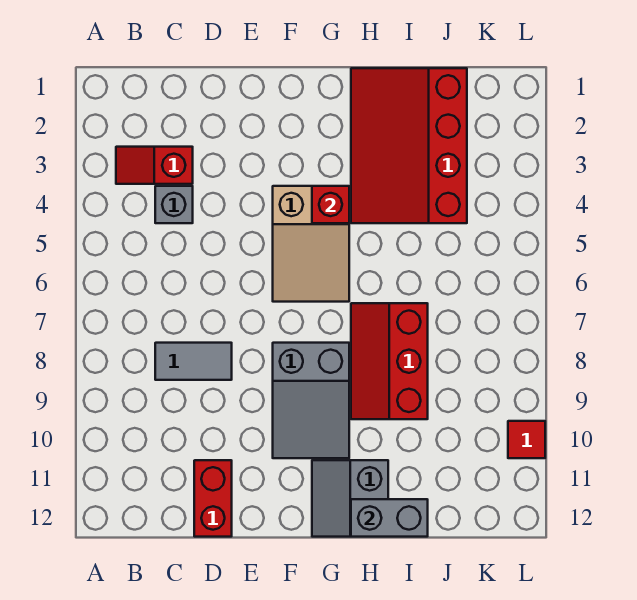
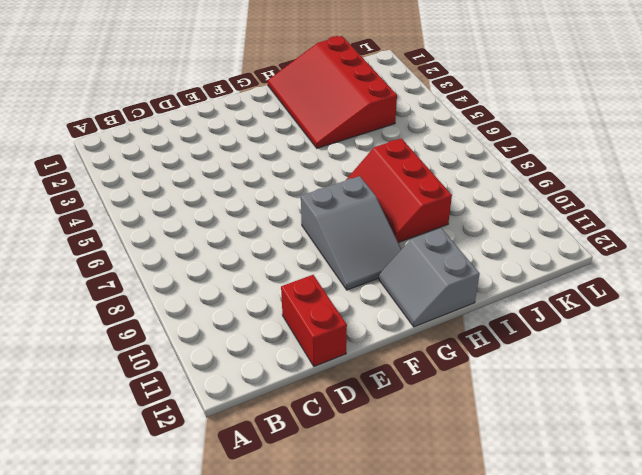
none -> red slope B3:C3 level 1 top C
none -> grey brick C4 level 1
none -> grey tile C8:D8 level 1

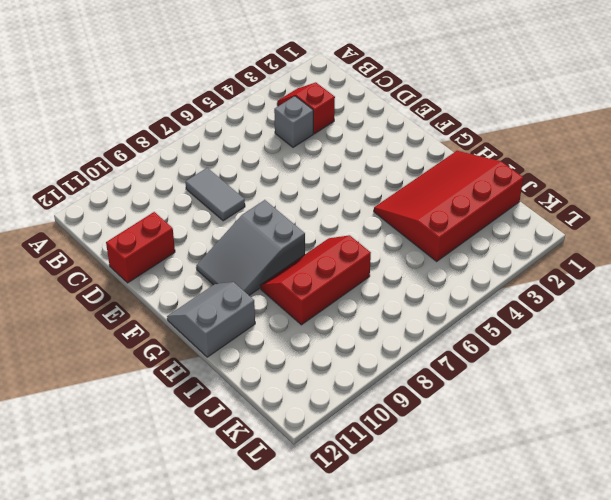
none -> tan slope F4:G6 level 1 top 4
none -> red tile L10 level 1
none -> red brick G4 level 2

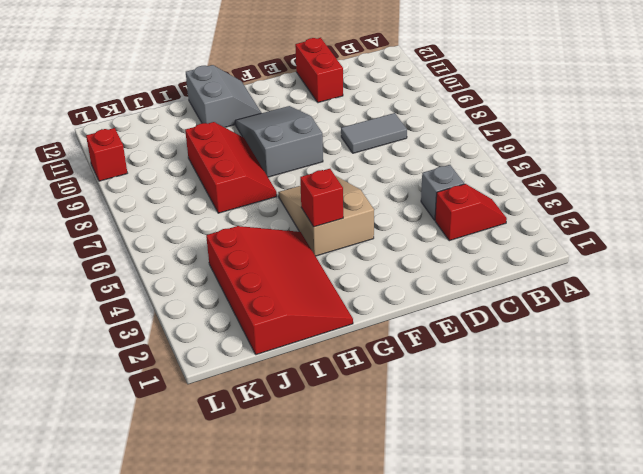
red brick L10 level 1 -> red tile L10 level 1
none -> grey brick H12:I12 level 2

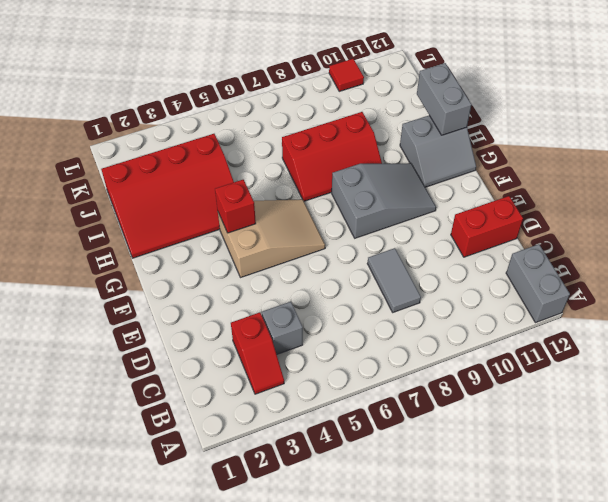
grey brick A12:B12 level 1 -> none

